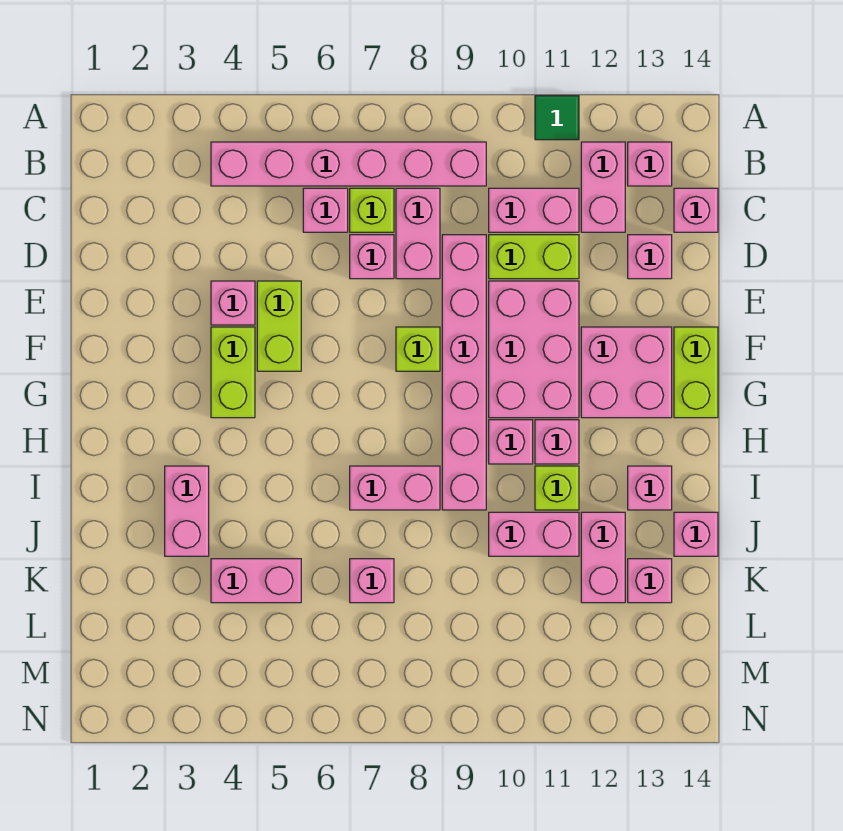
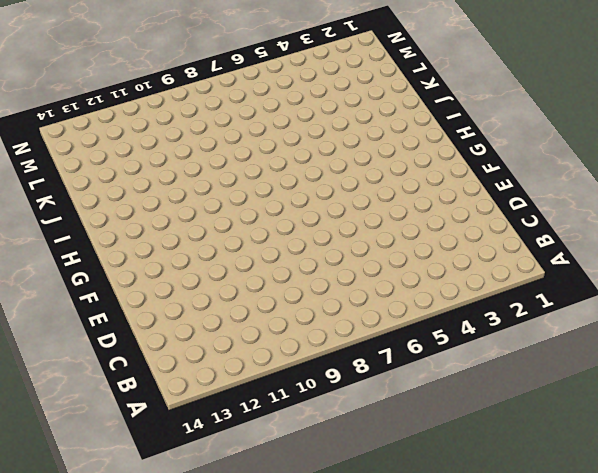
none -> green tile A11 level 1
none -> pink brick B4:B9 level 1
none -> pink brick B12:C12 level 1
none -> pink brick B13 level 1

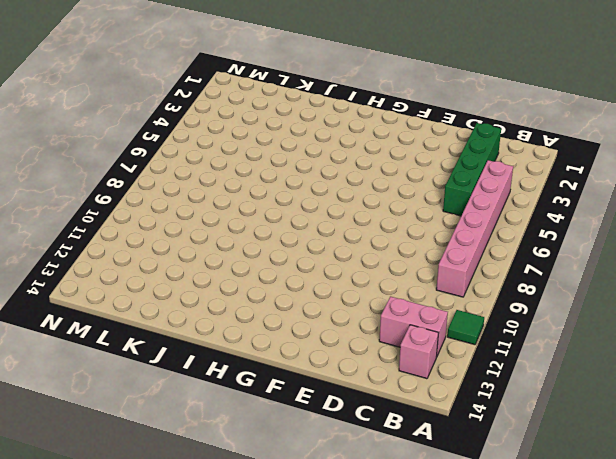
green brick C2:C5 level 1 -> none
none -> pink brick C6 level 1
none -> lime brick C7 level 1
none -> pink brick C8:D8 level 1
none -> pink brick C10:C11 level 1

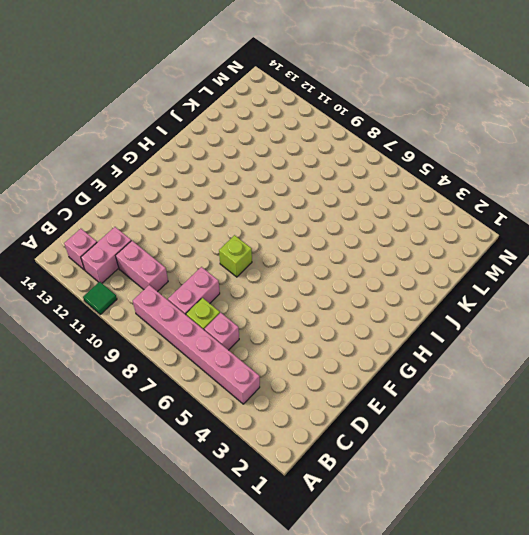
none -> pink brick C14 level 1
none -> pink brick D7 level 1
none -> pink brick D9:I9 level 1
none -> lime brick D10:D11 level 1

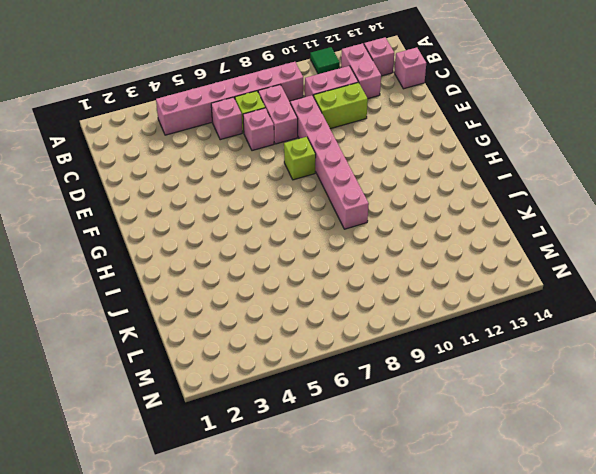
none -> pink brick D13 level 1
none -> pink brick E4 level 1
none -> lime brick E5:F5 level 1
none -> pink brick E10:G11 level 1

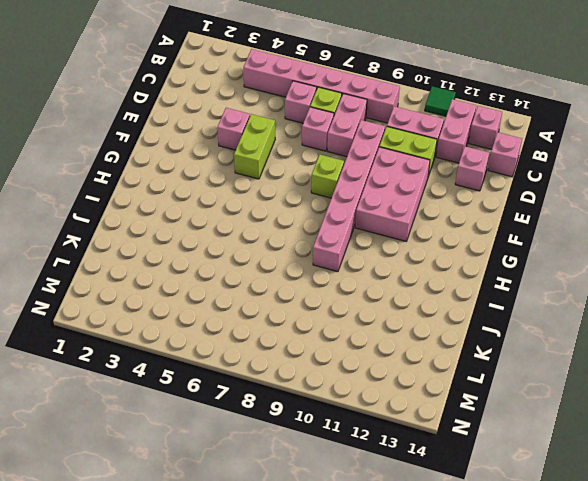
none -> lime brick F4:G4 level 1
none -> pink brick F12:G13 level 1
none -> lime brick F14:G14 level 1
none -> pink brick H10 level 1

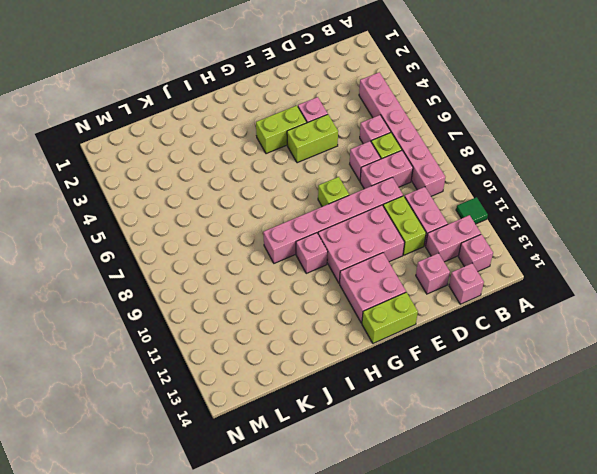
none -> pink brick H11 level 1
none -> pink brick I3:J3 level 1
none -> pink brick I7:I8 level 1
none -> lime brick I11 level 1

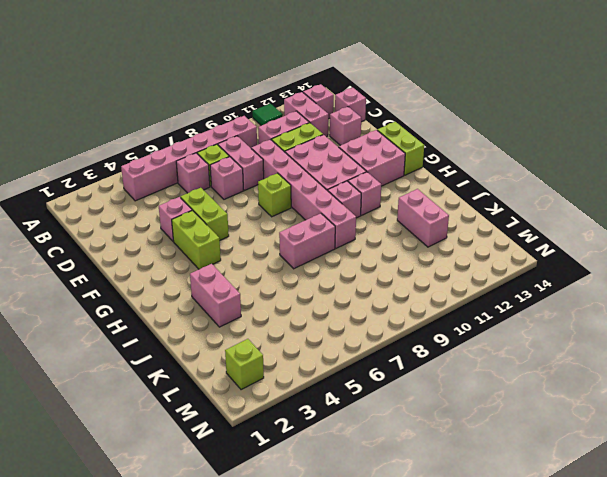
lime brick M2 level 1 -> lime brick I11 level 1
none -> pink brick I13 level 1
none -> pink brick J10:J11 level 1
none -> pink brick J14 level 1
none -> pink brick K4:K5 level 1

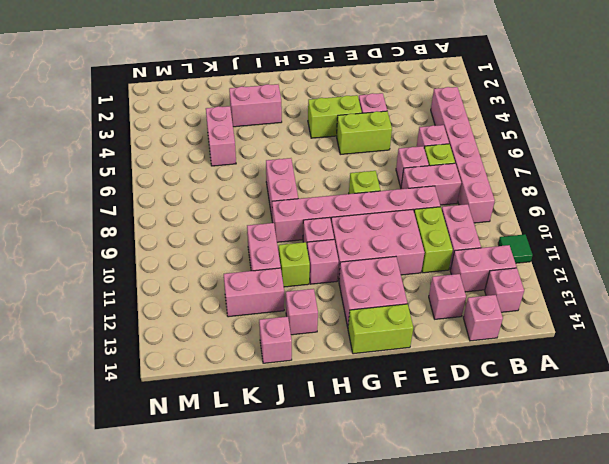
none -> pink brick K7 level 1
none -> pink brick K13 level 1

